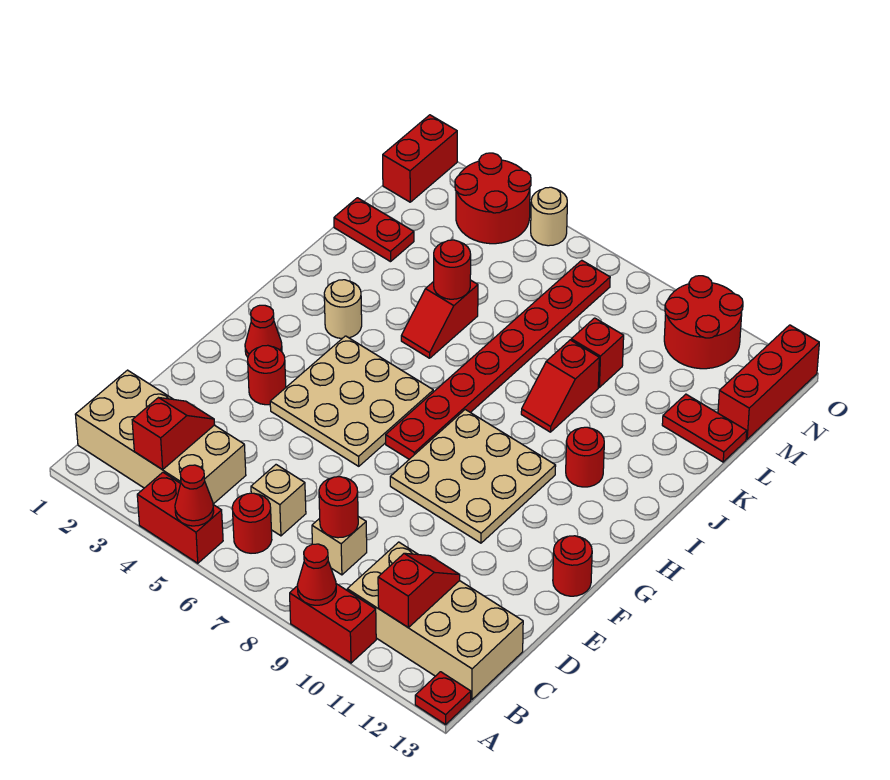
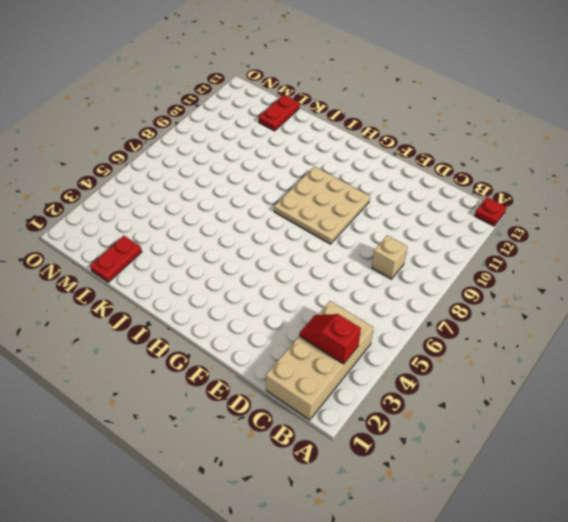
none -> red brick A4:A5 level 1
none -> red brick A9:A10 level 1
none -> red round brick B6 level 1
none -> tan brick B10:C13 level 1

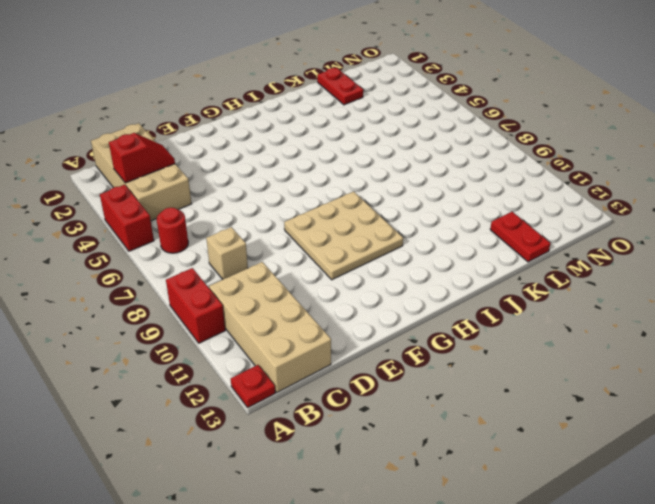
none -> tan brick C6 level 1
none -> red round brick F3 level 1
none -> tan plate F4:H6 level 1
none -> red round brick F13 level 1

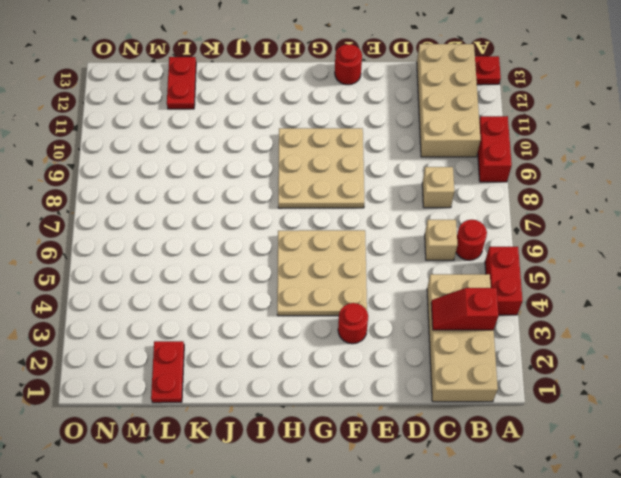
none -> red cone G2 level 1
none -> red plate G7:N7 level 1
none -> tan round brick I3 level 1
none -> red round brick I11 level 1

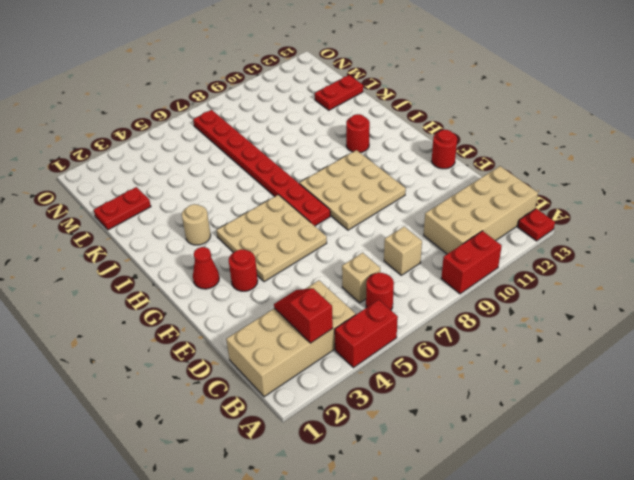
none -> red slope J5:K5 level 1 top K
none -> red slope J9:K9 level 1 top K
none -> red brick L9 level 1
none -> red brick M13:O13 level 1

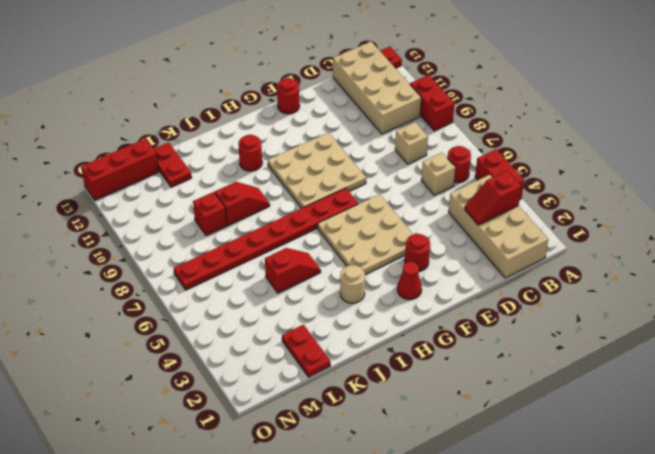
none -> red brick N1:O1 level 1
none -> red round brick N3:O4 level 1
none -> red round brick N10:O11 level 1
none -> tan round brick O5 level 1

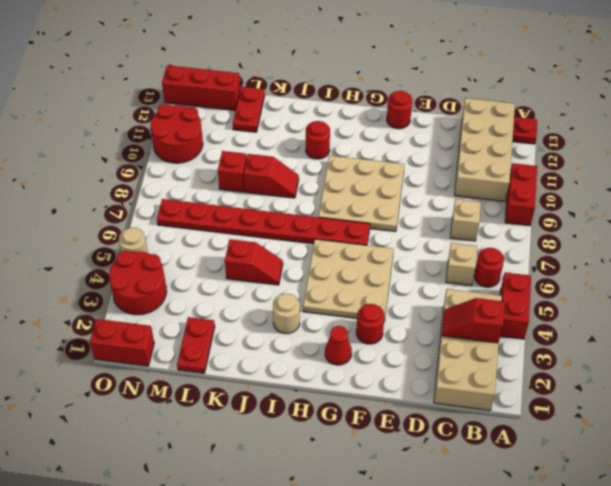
none -> red cone A5 level 2
none -> red cone A9 level 2
none -> red slope B11:C11 level 2 top B
none -> red round brick C8 level 2

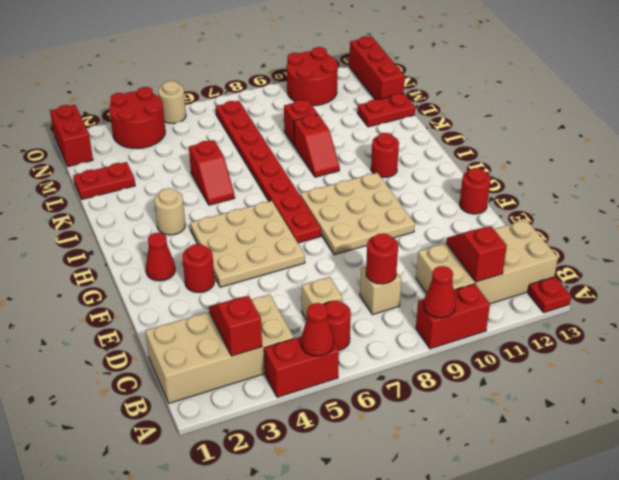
none -> red round brick K5 level 2

